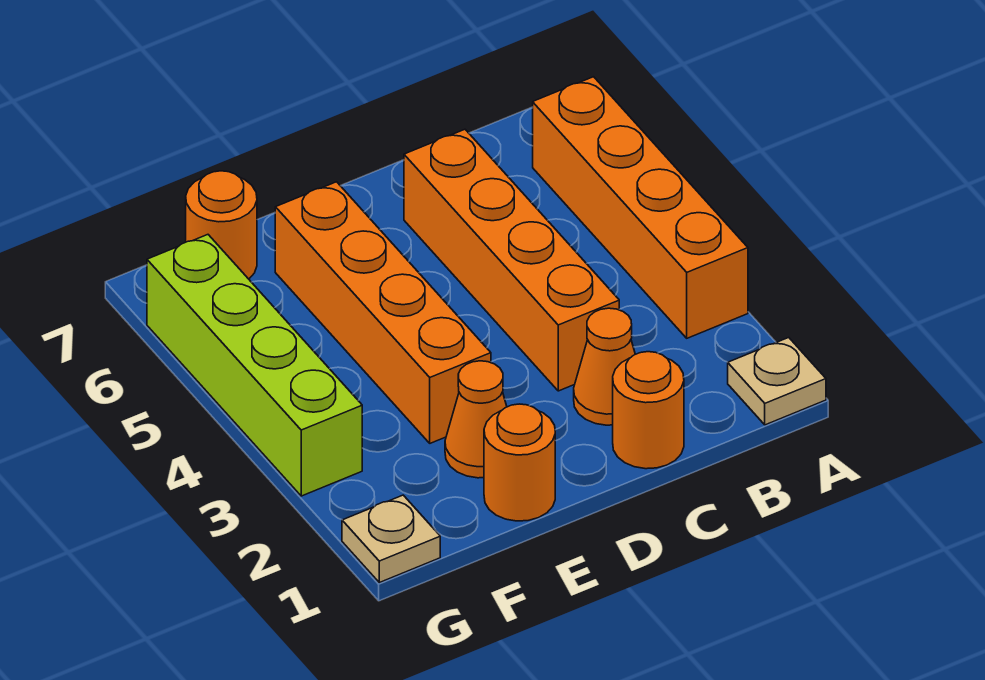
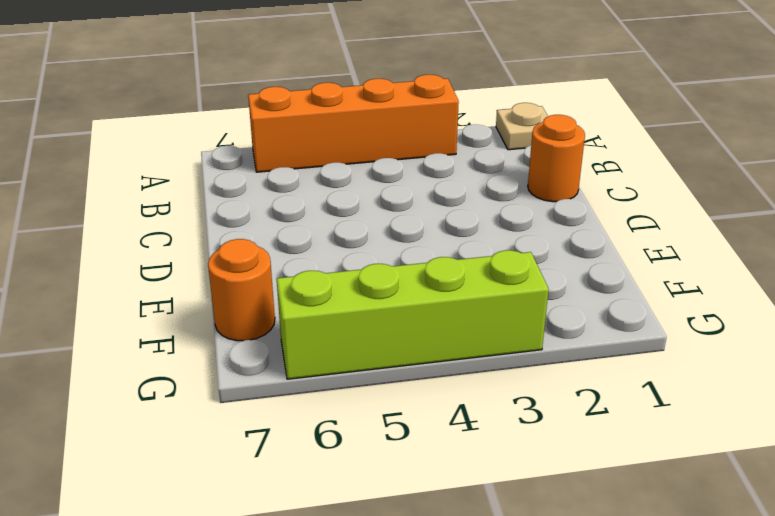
none -> orange cone C2 level 1
none -> orange brick C3:C6 level 1

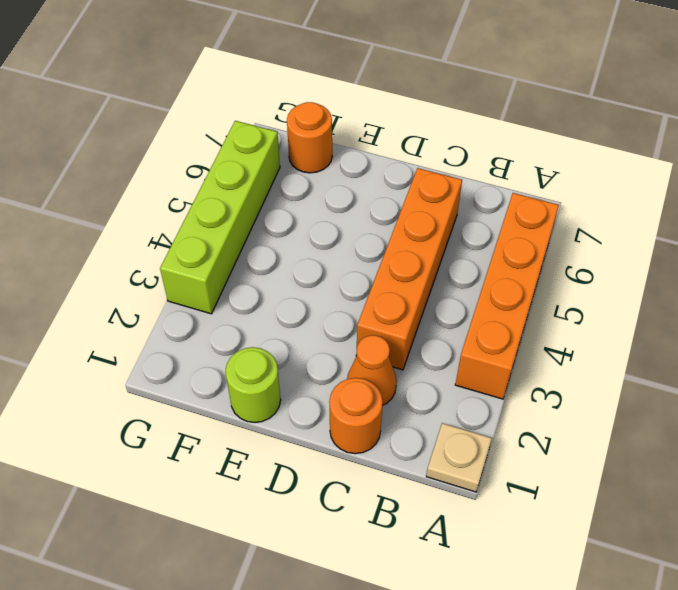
lime round brick E1 level 1 -> orange round brick E1 level 1
none -> orange cone E2 level 1
none -> orange brick E3:E6 level 1

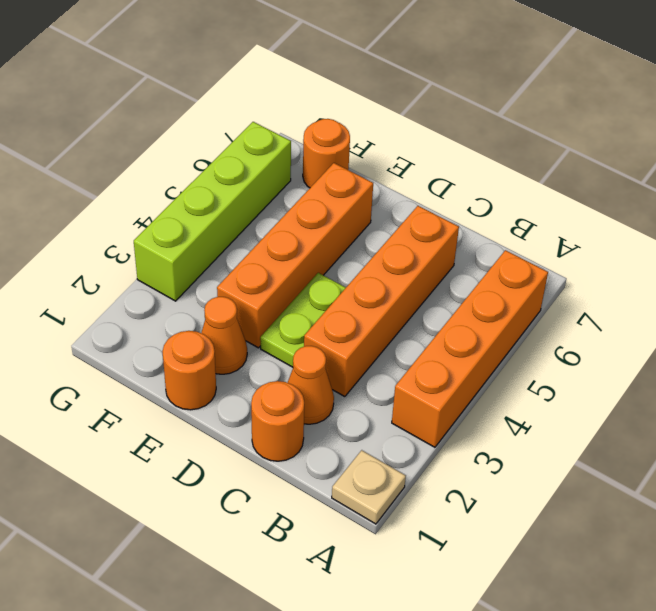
lime plate D3:D4 level 1 -> none
none -> tan plate G1 level 1

